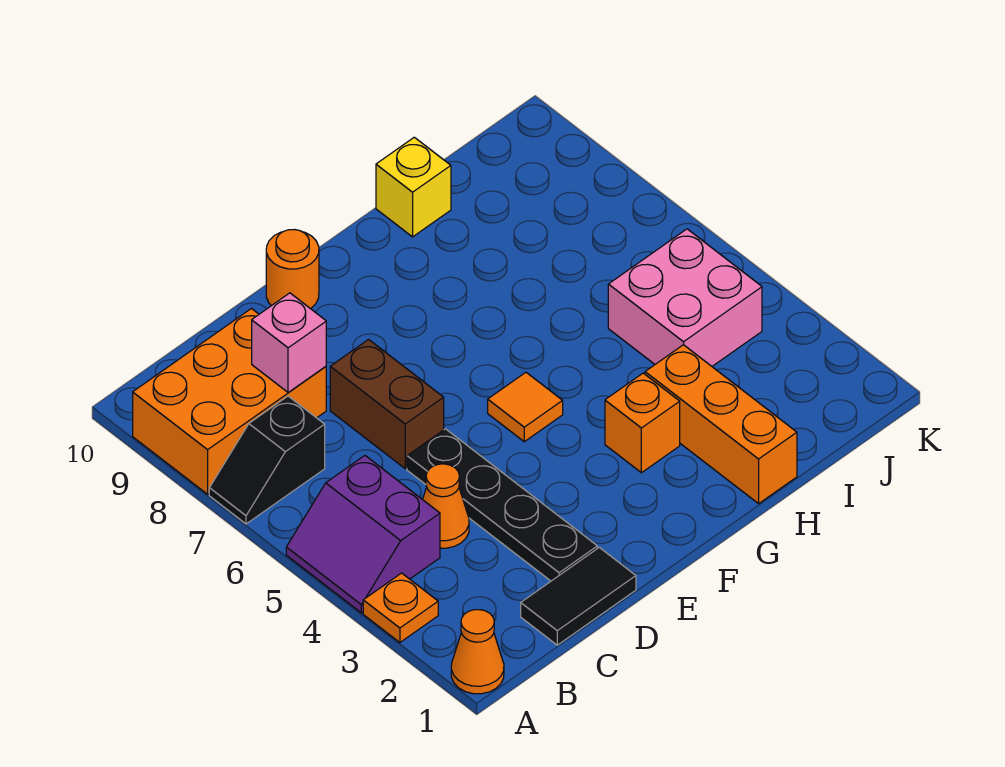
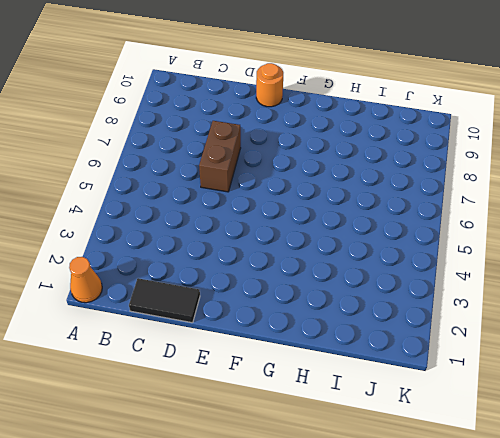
none -> orange plate A3 level 1
none -> purple slope A4:B5 level 1 top B
none -> black slope A7:B7 level 1 top B

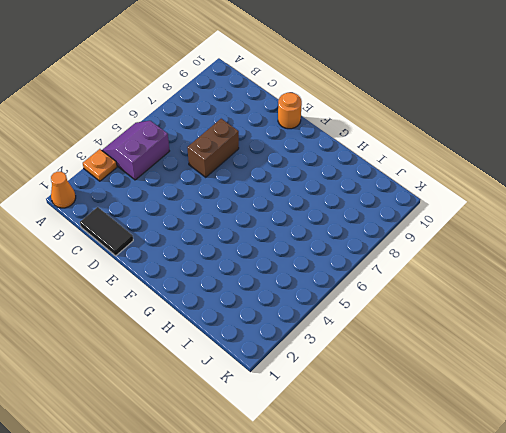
none -> black slope A7:B7 level 1 top B
none -> orange brick A8:C9 level 1
none -> orange cone C4 level 1

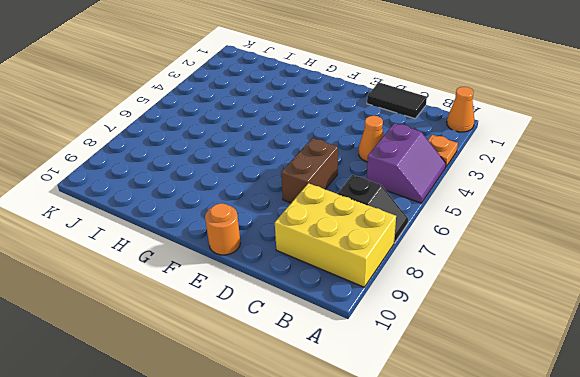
yellow brick A8:C9 level 1 -> orange brick A8:C9 level 1
none -> black plate D2:D5 level 1
none -> orange tile F5 level 1
none -> orange brick G3 level 1

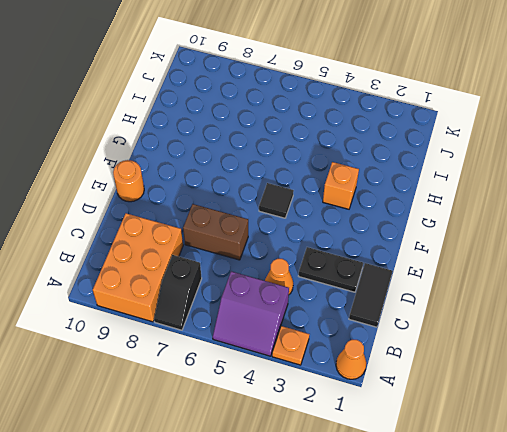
black plate D2:D3 level 1 -> black plate D2:D5 level 1
black tile F5 level 1 -> orange tile F5 level 1
none -> orange brick H1:H3 level 1
none -> yellow brick H10 level 1
none -> pink brick I4:J5 level 1

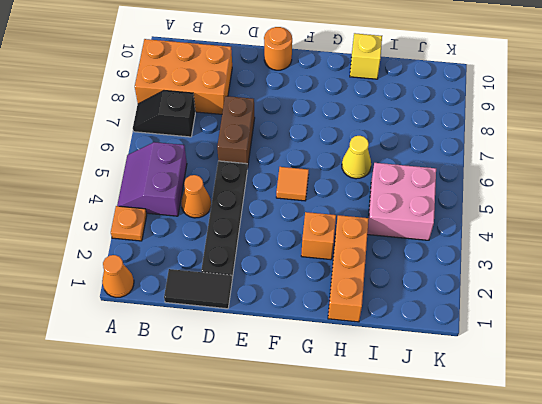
yellow cone H6 level 1 -> none
none -> pink brick C8 level 2

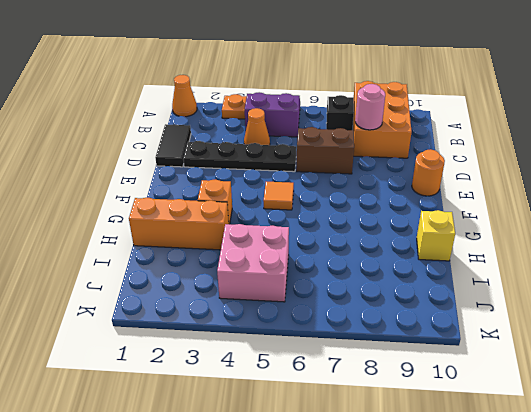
pink round brick C8 level 2 -> pink brick C8 level 2

